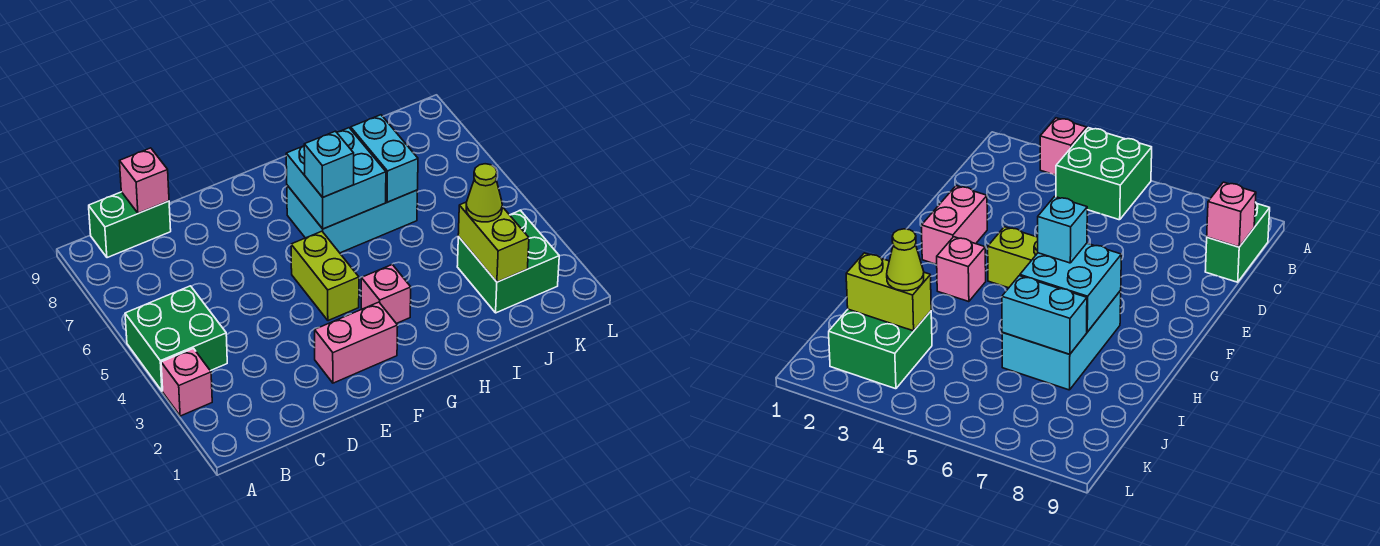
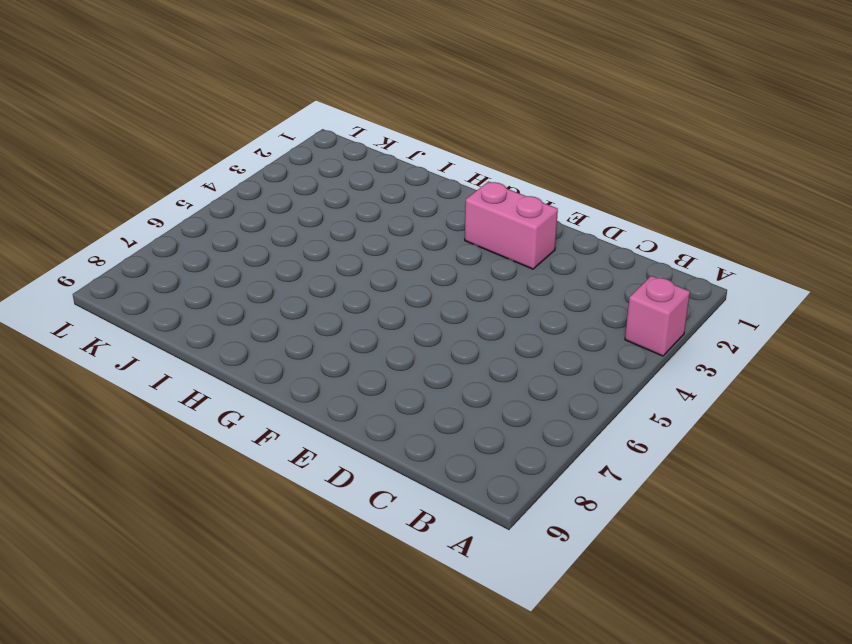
none -> green brick A4:B5 level 1
none -> green brick B9:C9 level 1
none -> lime brick F4:F5 level 1

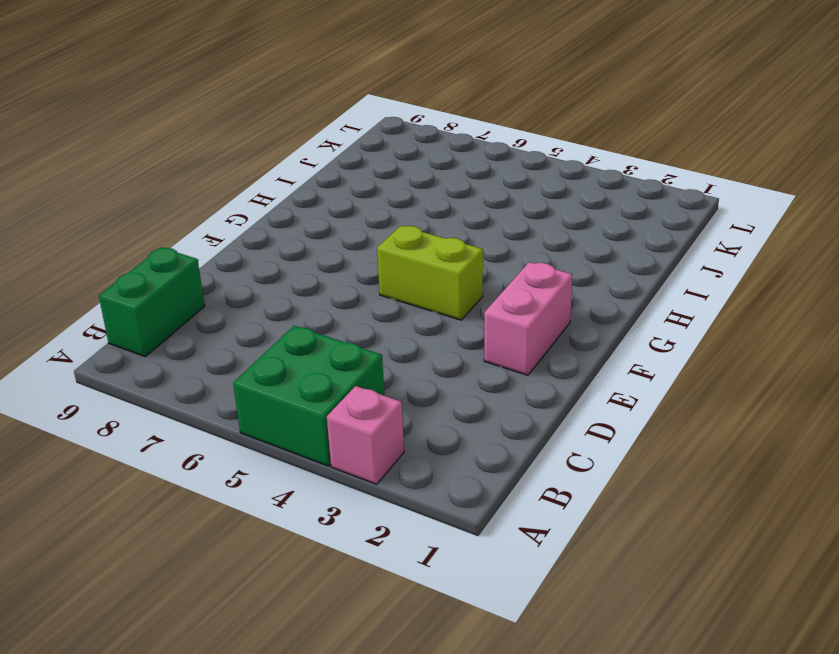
none -> pink brick G3 level 1
none -> cyan brick G6:I7 level 1
none -> green brick J2:K3 level 1

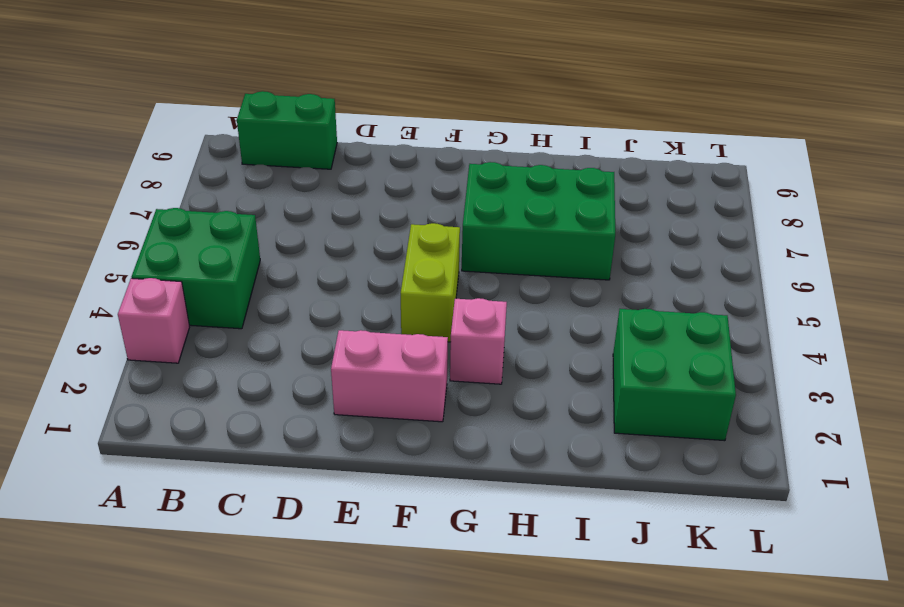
green brick G6:I7 level 1 -> cyan brick G6:I7 level 1
none -> pink brick C9 level 2
none -> cyan brick G6:H7 level 2
none -> cyan brick I6:I7 level 2

